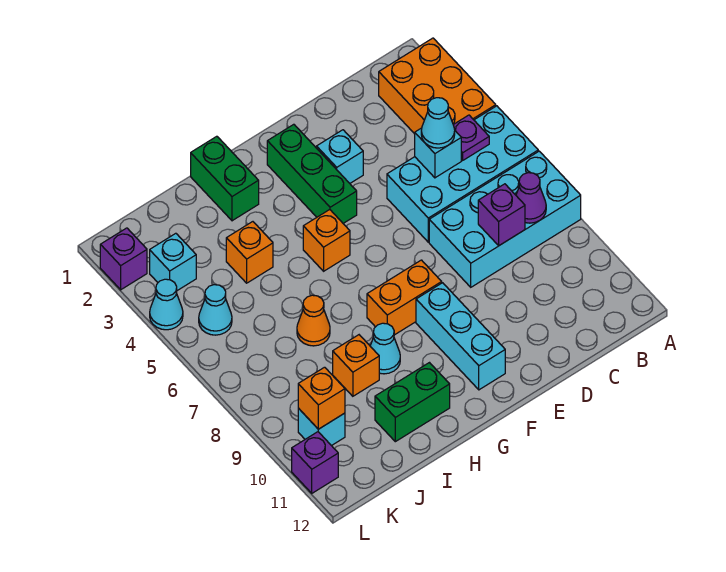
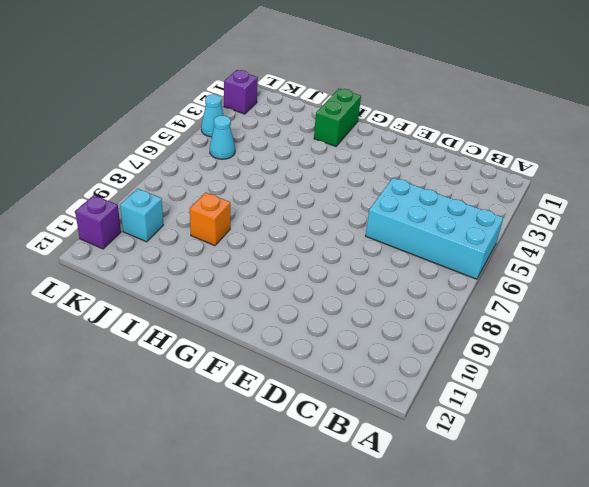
none -> orange brick A2:B4 level 1
none -> cyan brick A7:D8 level 1
none -> cyan brick E3 level 1

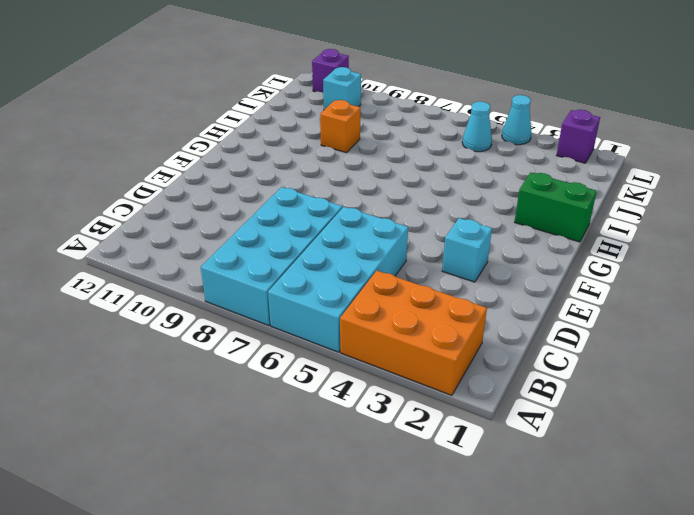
none -> green brick F2:F4 level 1
none -> orange brick F8:G8 level 1
none -> cyan brick F9:F11 level 1

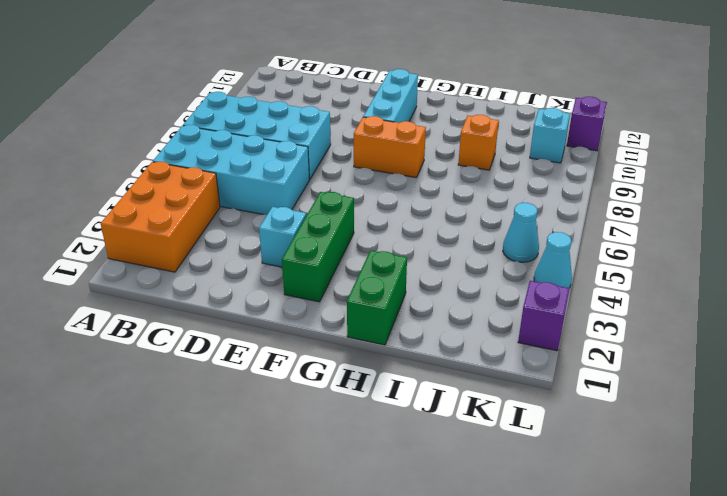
none -> orange brick G5 level 1
none -> cyan cone H9 level 1
none -> green brick H11:I11 level 1

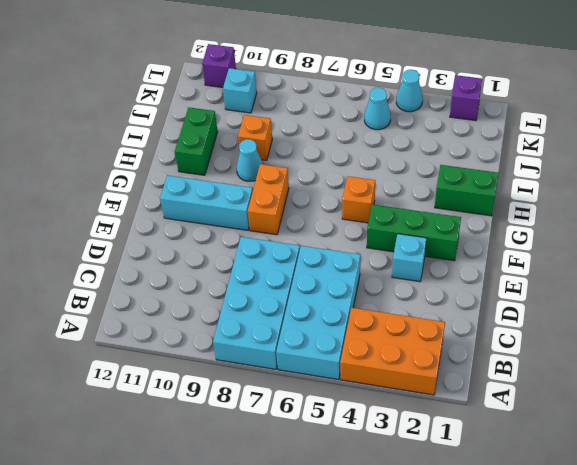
none -> orange brick I4 level 1
none -> orange cone I7 level 1
none -> cyan brick K3 level 1

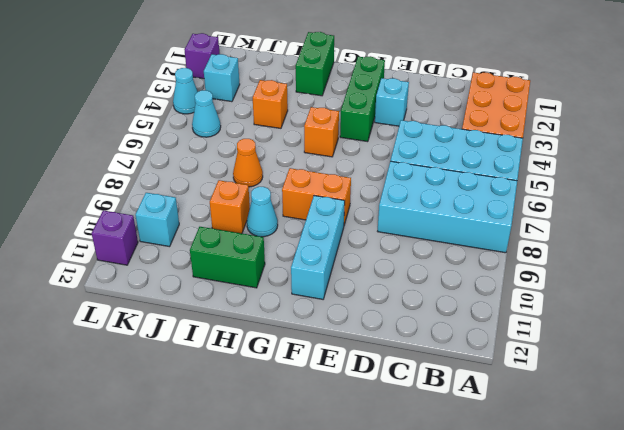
none -> purple plate B5 level 2
none -> purple cone B8 level 2
none -> cyan brick C5 level 2

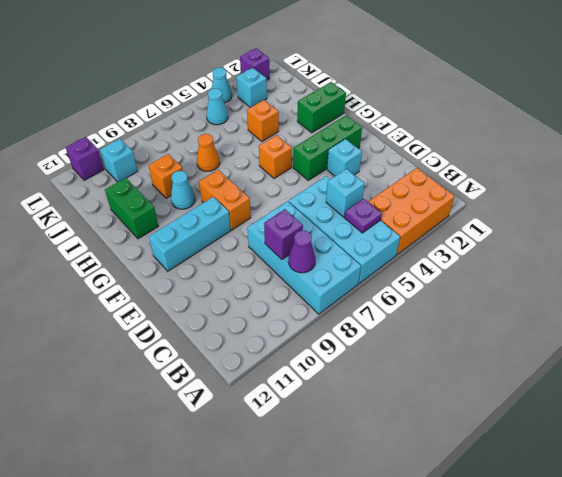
none -> orange brick K10 level 2
none -> cyan cone C5 level 3

